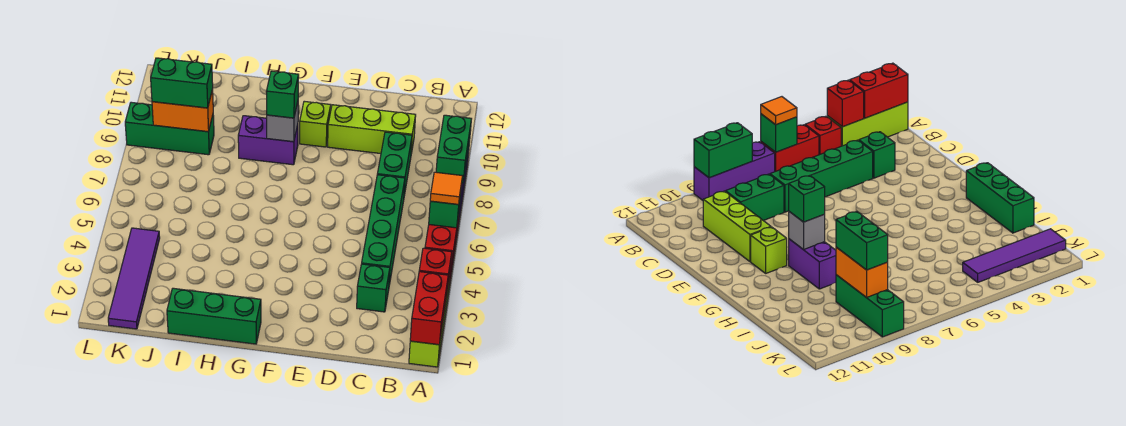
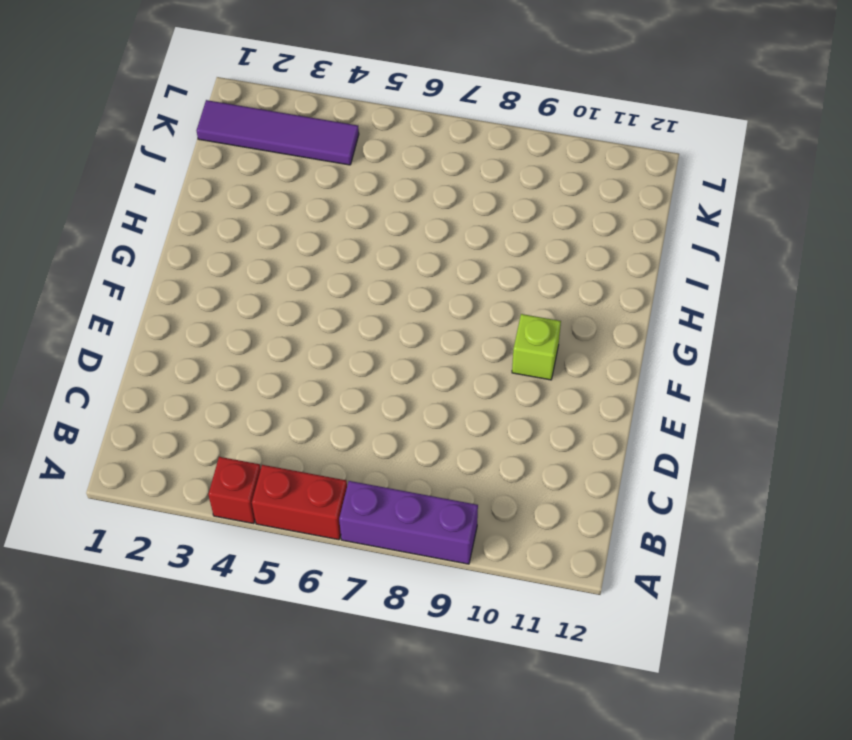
none -> lime brick A1:A3 level 1
none -> green brick C3 level 1
none -> green brick C4:C7 level 1

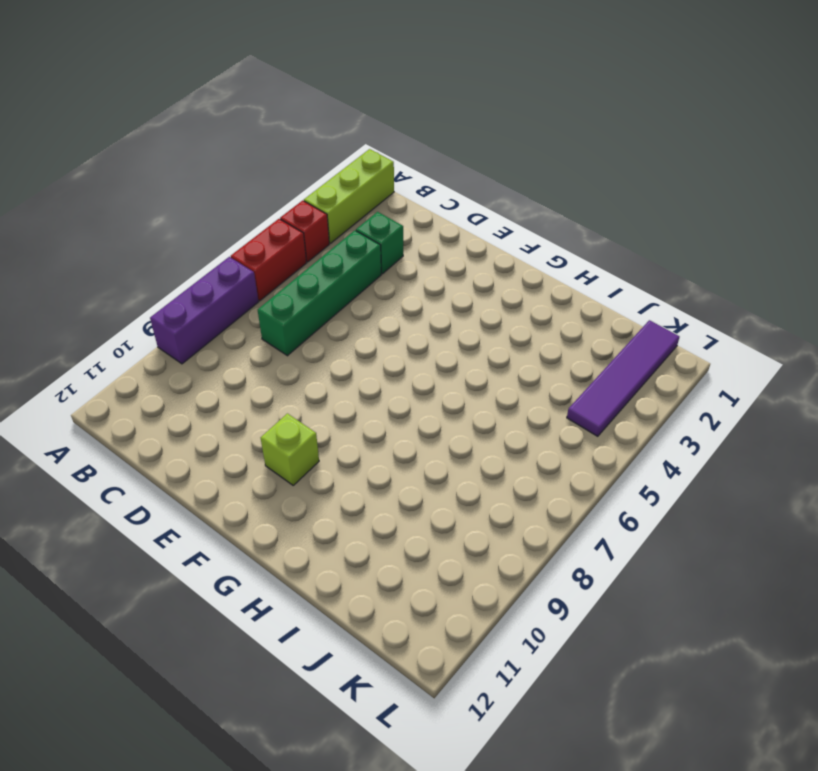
none -> green brick C8:C9 level 1
none -> lime brick C10:E10 level 1
none -> green brick G1:I1 level 1

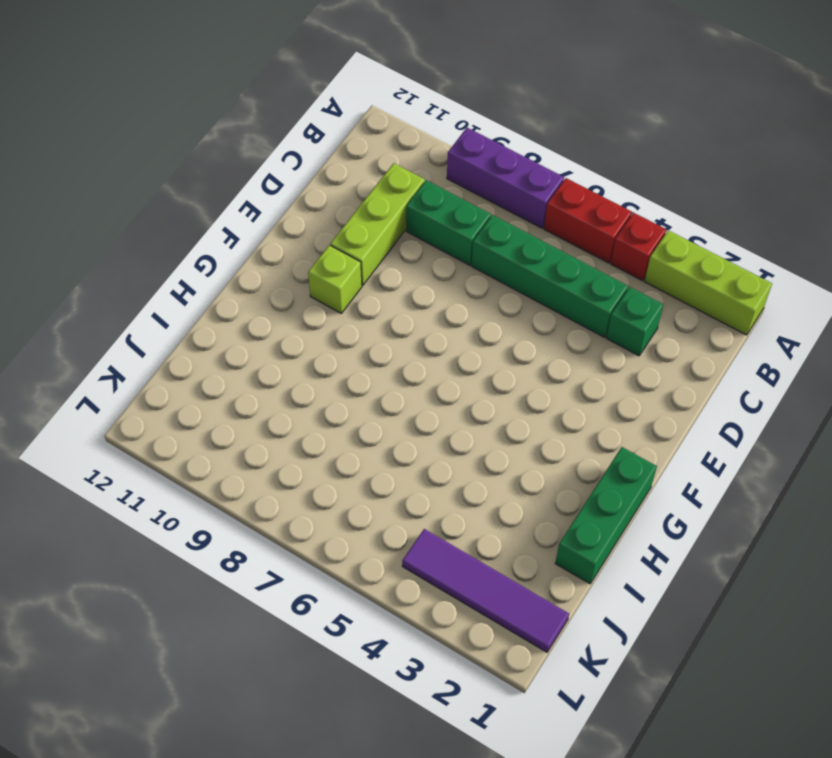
none -> purple brick G9:H9 level 1
none -> green brick J9:L9 level 1
none -> red brick A1:A2 level 2

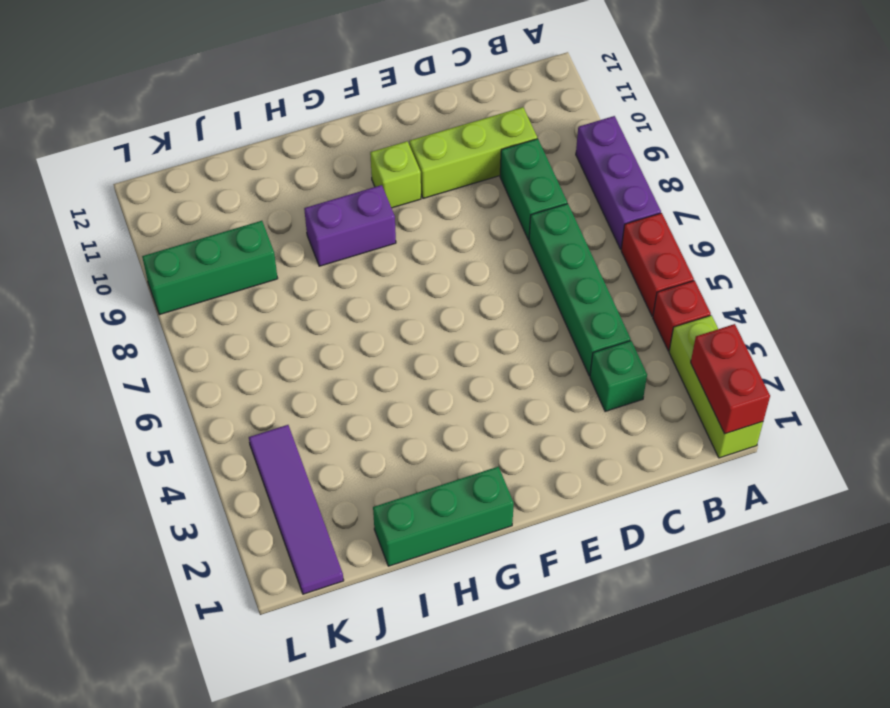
none -> red brick A3 level 2
none -> green brick A6 level 2
none -> green brick A8:A9 level 2

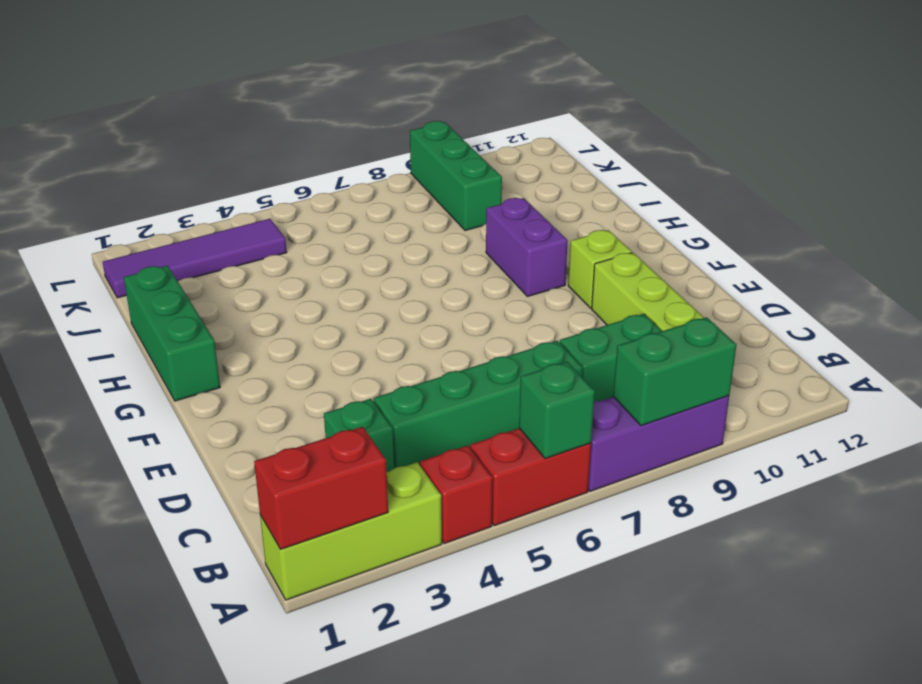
none -> red brick A3 level 2
none -> grey brick G9 level 2
none -> orange brick J9:K9 level 2

